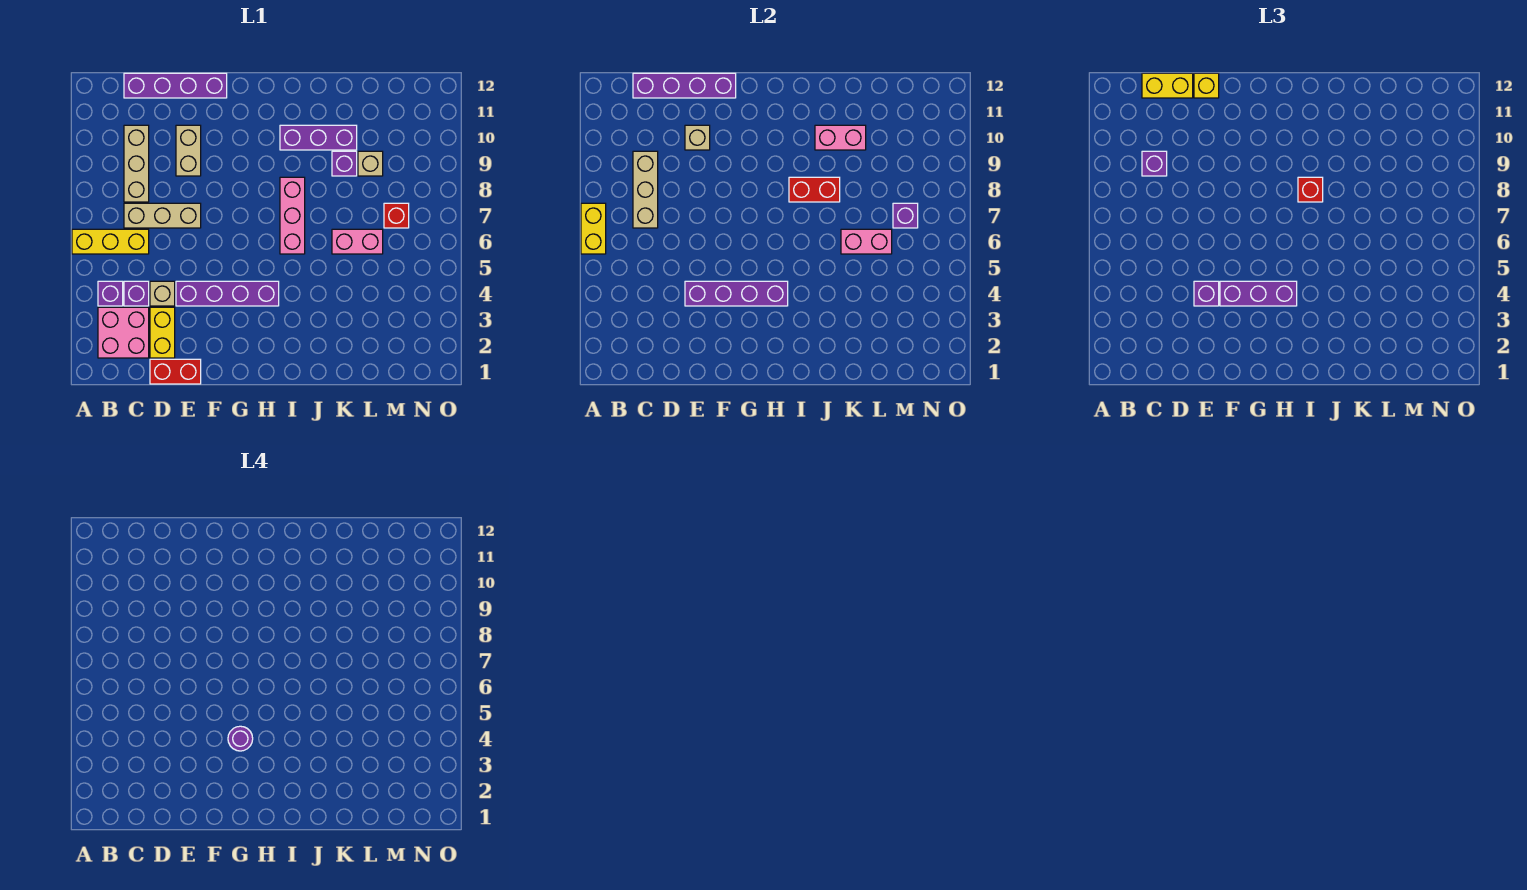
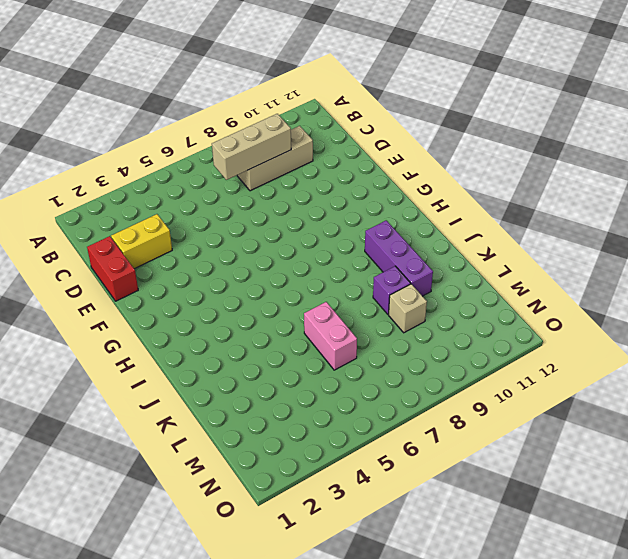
none -> yellow brick A6:C6 level 1
none -> pink brick B2:C3 level 1
none -> purple brick B4 level 1
none -> purple brick C4 level 1

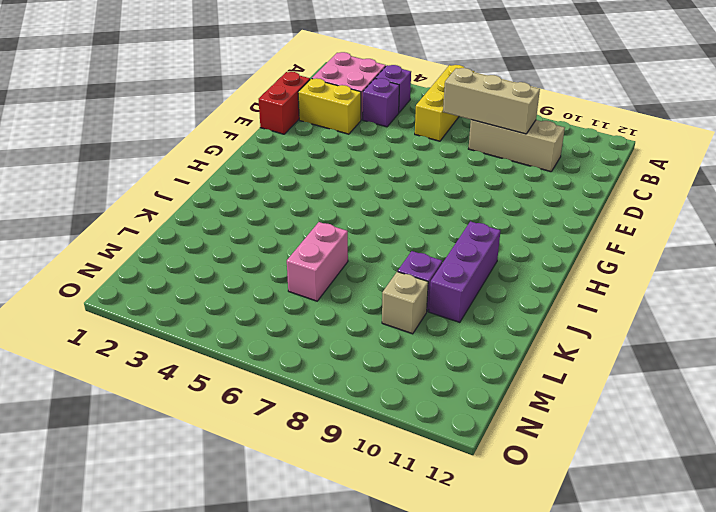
none -> tan brick C7:E7 level 1
none -> purple brick C12:F12 level 1
none -> tan brick D4 level 1
none -> purple brick E4:H4 level 1

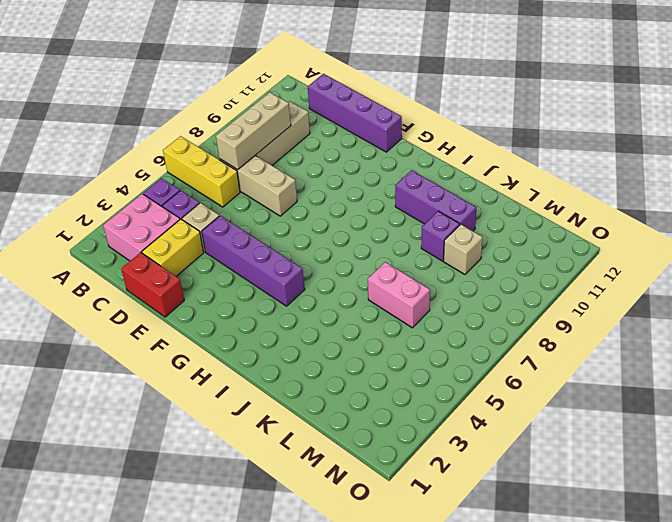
none -> tan brick E9:E10 level 1
none -> pink brick I6:I8 level 1
none -> red brick M7 level 1
none -> yellow brick A6:A7 level 2

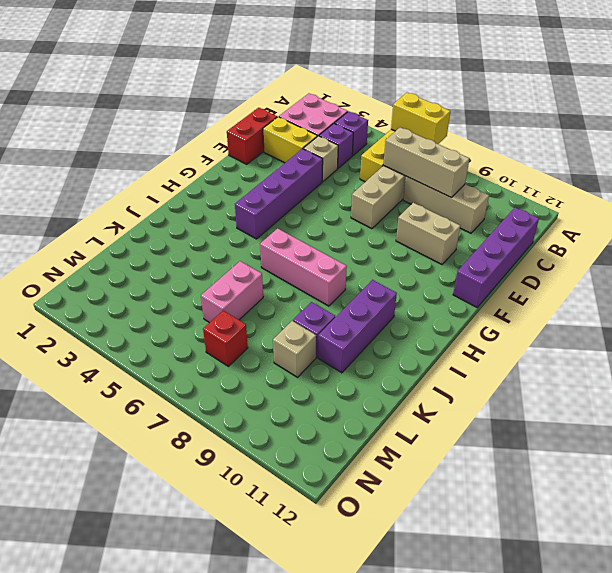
none -> purple brick C12:F12 level 2
none -> purple brick E4:H4 level 2
none -> tan brick E10 level 2
none -> red brick I8:J8 level 2

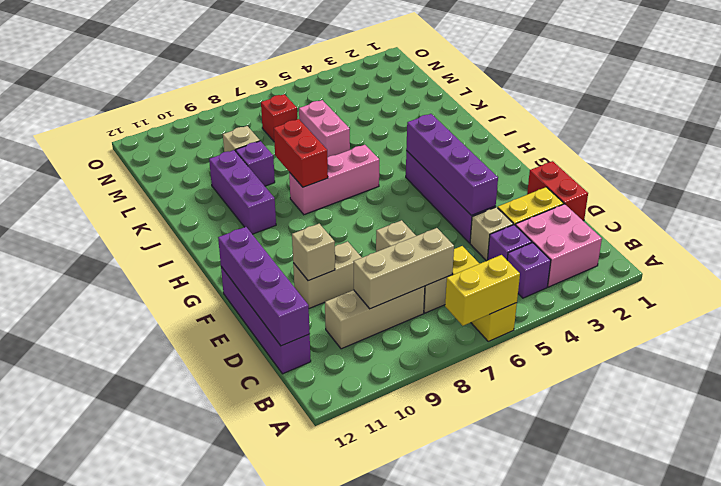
none -> pink brick J10:K10 level 2
none -> pink brick K6:L6 level 2
none -> purple brick M7 level 2
none -> purple brick C9 level 3

